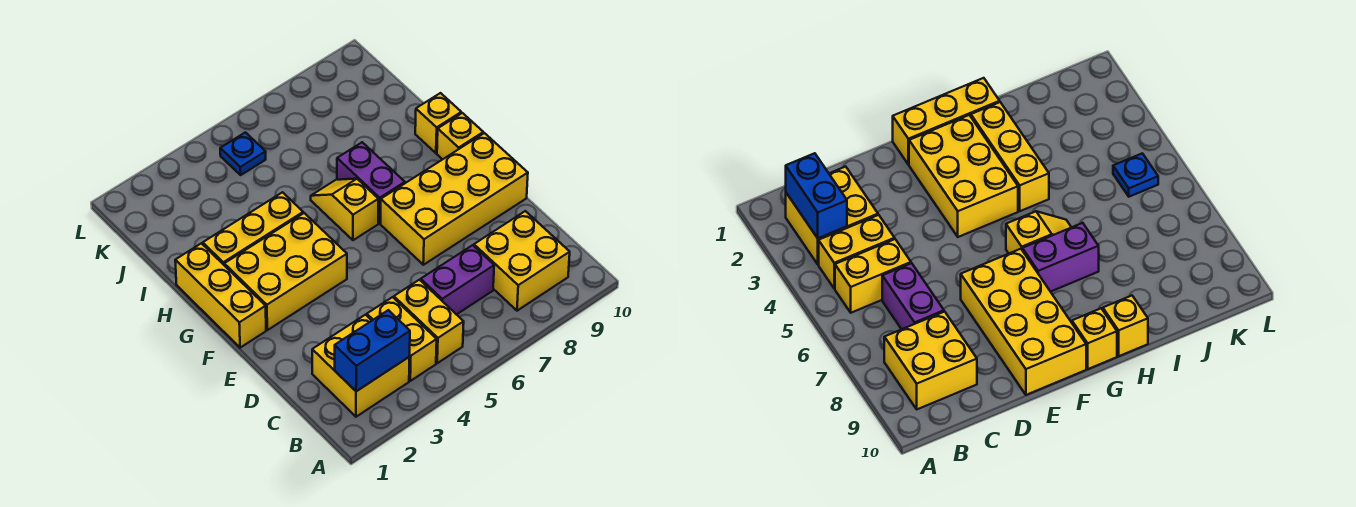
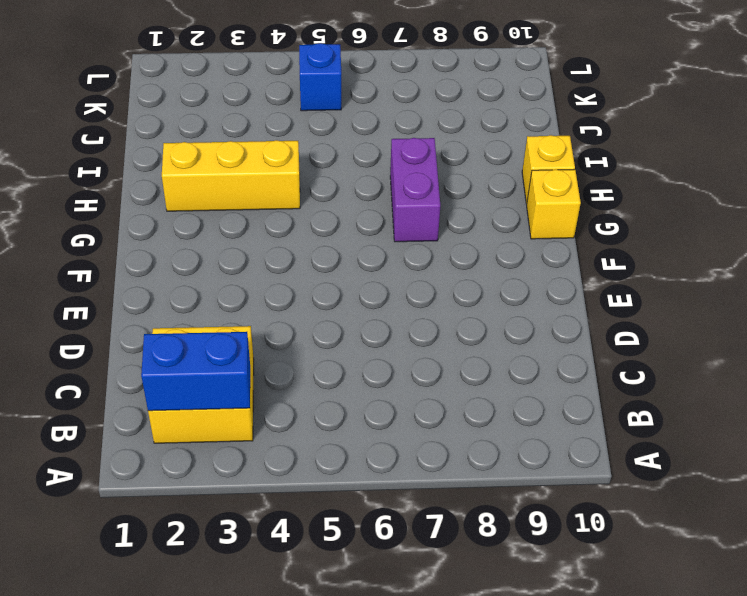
blue brick K5 level 1 -> blue plate K5 level 1
none -> yellow brick B4:C4 level 1
none -> yellow brick B5:C5 level 1
none -> yellow brick B8:C9 level 1

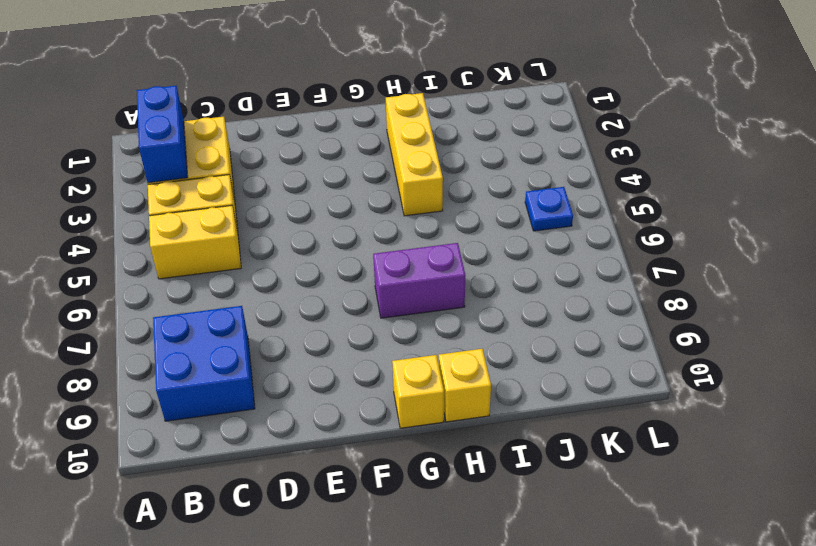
blue brick B8:C9 level 1 -> yellow brick B8:C9 level 1
none -> purple brick C6:C7 level 1
none -> yellow brick E7:F10 level 1
none -> yellow brick F1:H1 level 1

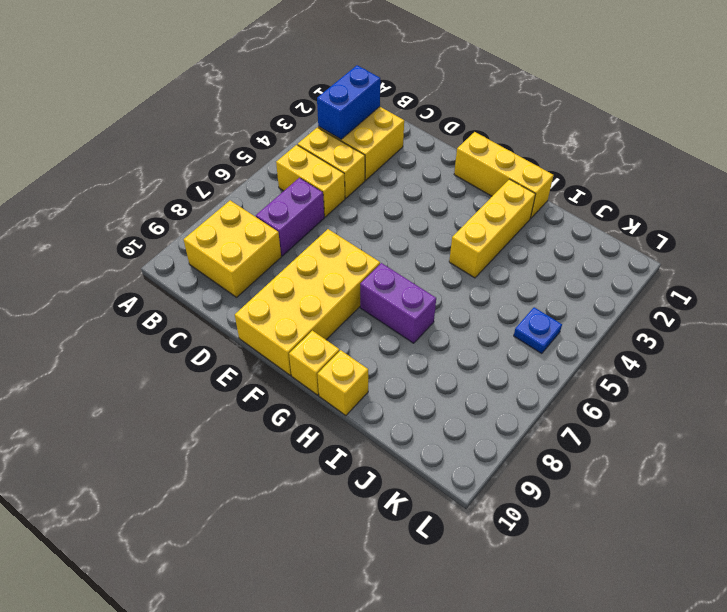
none -> yellow brick F2:G4 level 1
none -> yellow slope G6:H6 level 1 top G

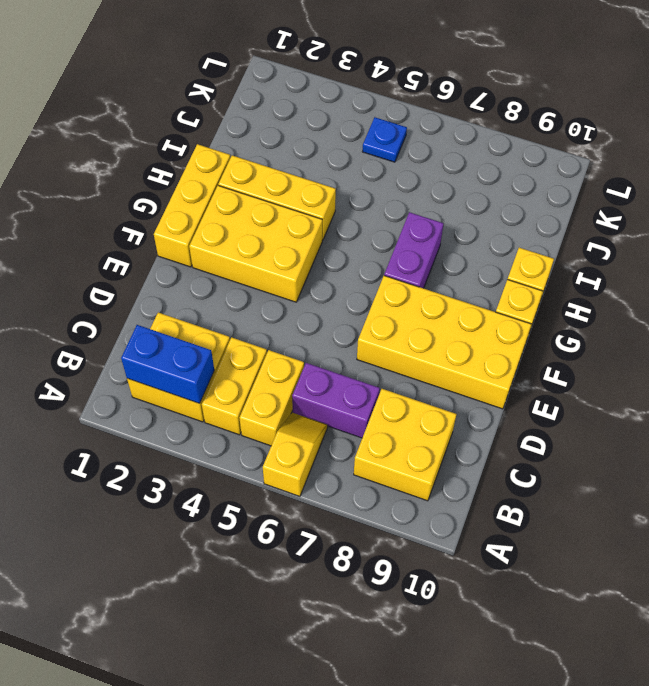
yellow slope A6:B6 level 1 top A -> yellow slope G6:H6 level 1 top G

